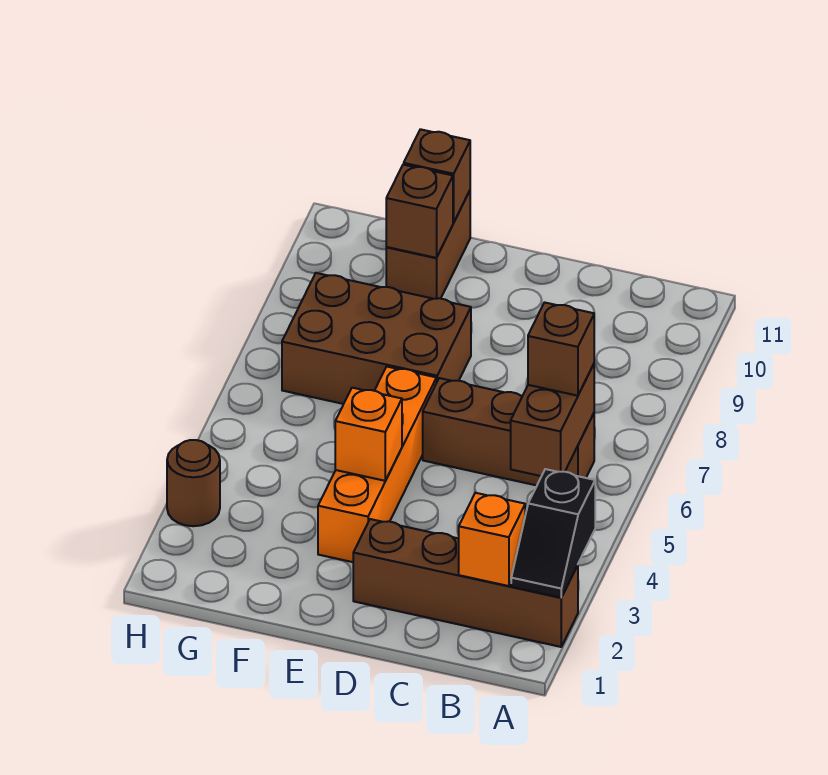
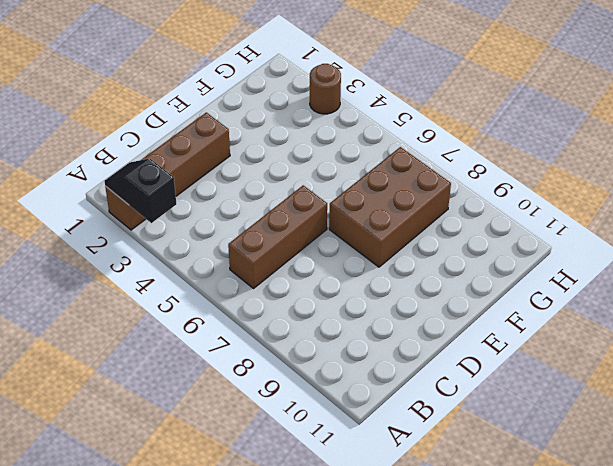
none -> orange brick E3:E6 level 1
none -> brown brick F10:F11 level 1
none -> orange brick B2 level 2

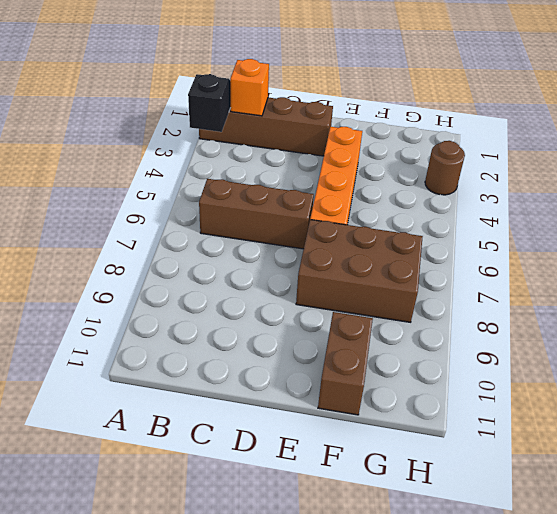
none -> brown brick B5:B6 level 2
none -> orange brick E4 level 2
none -> brown brick F10 level 2

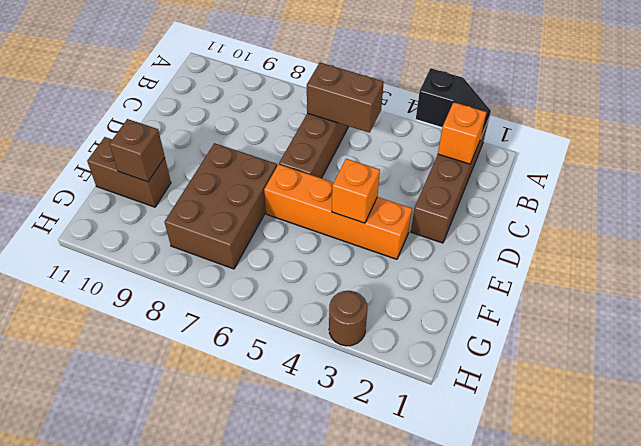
none -> brown brick F11 level 2
none -> brown brick B6 level 3

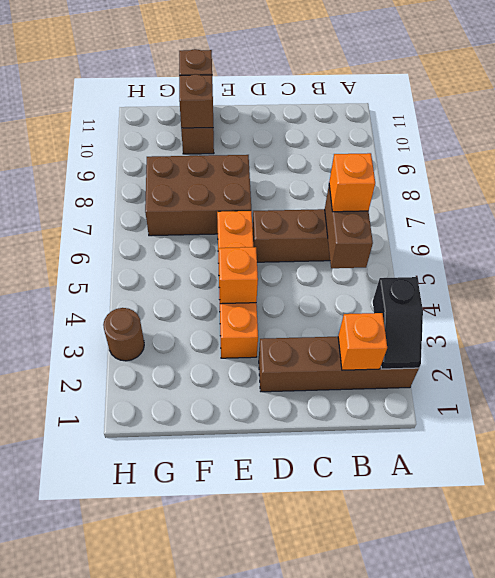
orange brick B6 level 3 -> brown brick B6 level 3

